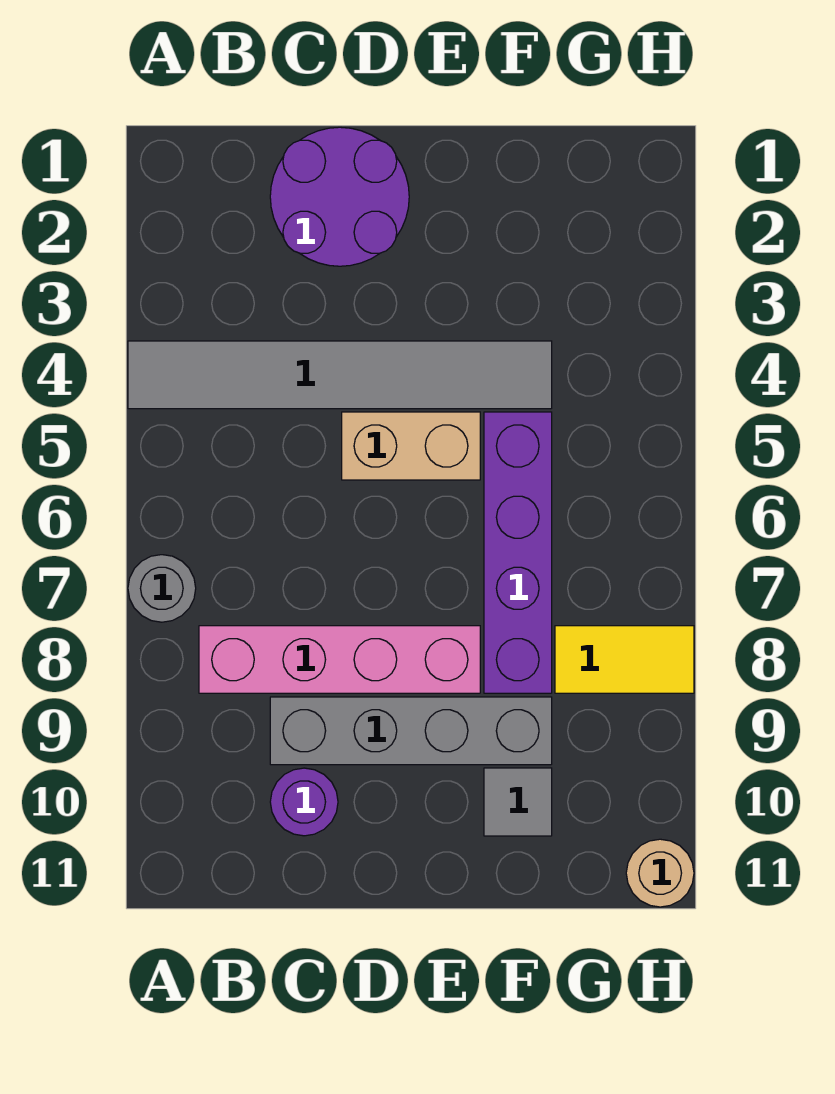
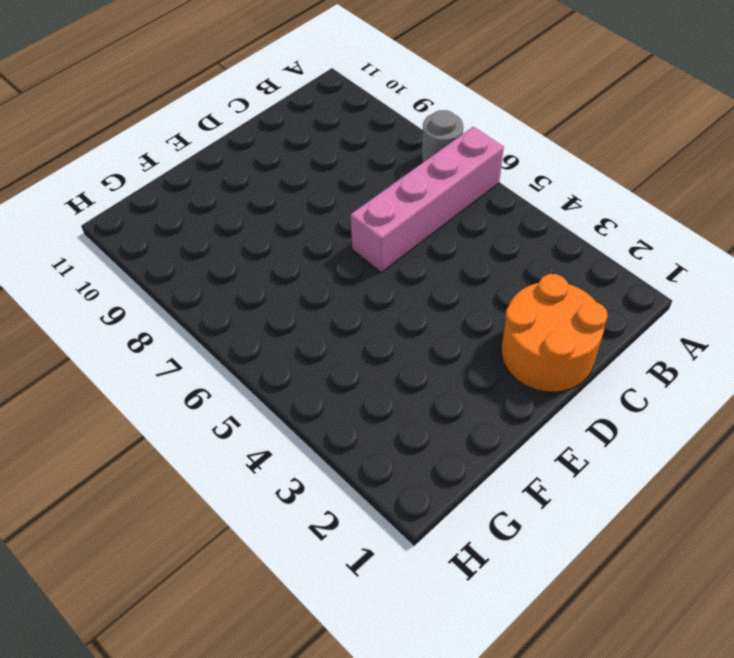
pink brick A6:D6 level 1 -> pink brick B8:E8 level 1
orange round brick C1:D2 level 1 -> purple round brick C1:D2 level 1
none -> grey tile A4:F4 level 1
none -> grey brick C9:F9 level 1

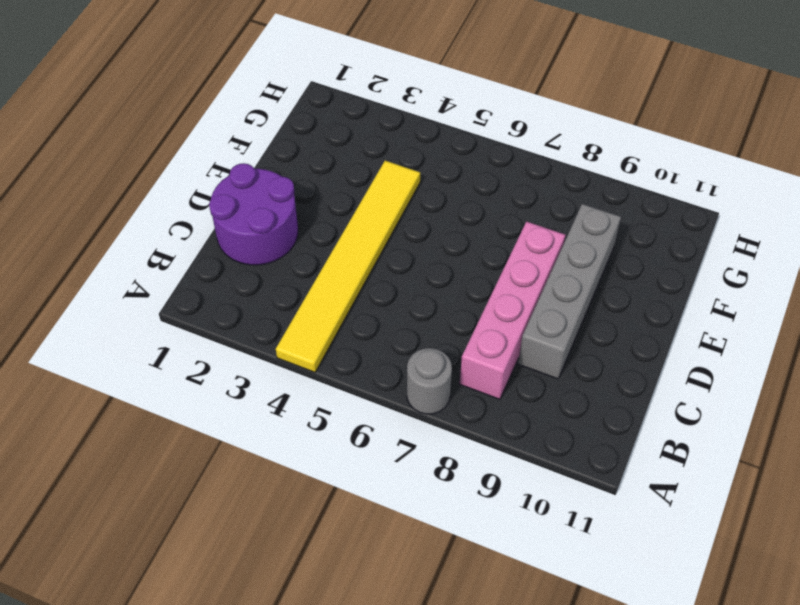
yellow tile A4:F4 level 1 -> grey tile A4:F4 level 1
none -> purple round brick C10 level 1
none -> tan brick D5:E5 level 1

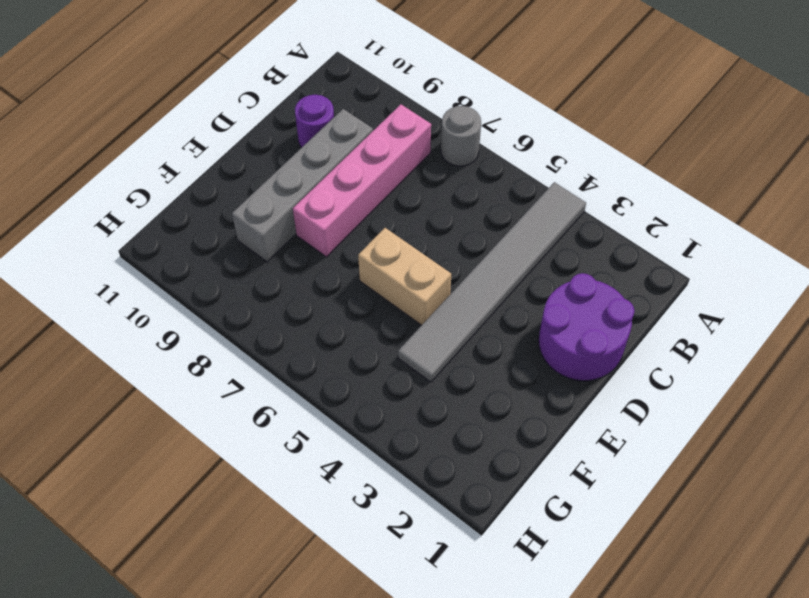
tan brick E5:E6 level 1 -> tan brick D5:E5 level 1
none -> purple brick F5:F8 level 1
none -> grey tile F10 level 1

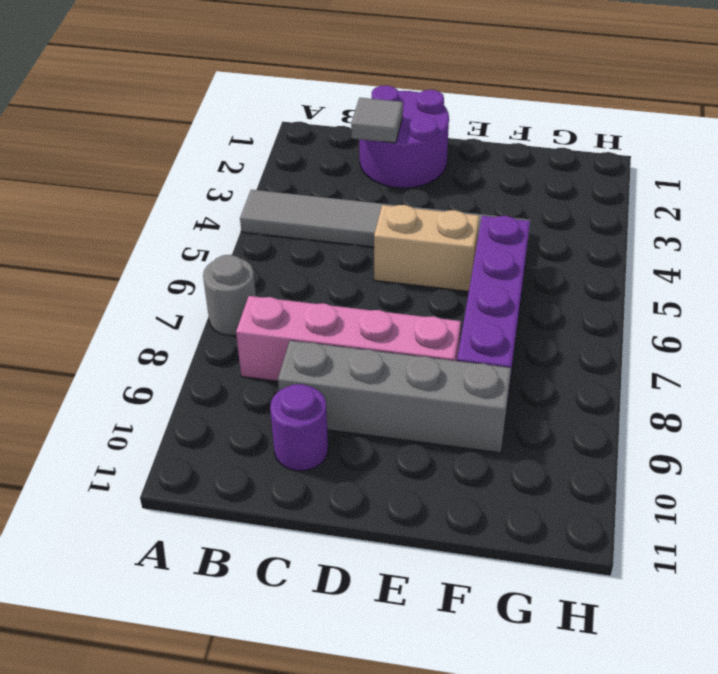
grey tile C2 level 2 -> grey tile F10 level 1
none -> yellow tile G8:H8 level 1
none -> tan round brick H11 level 1

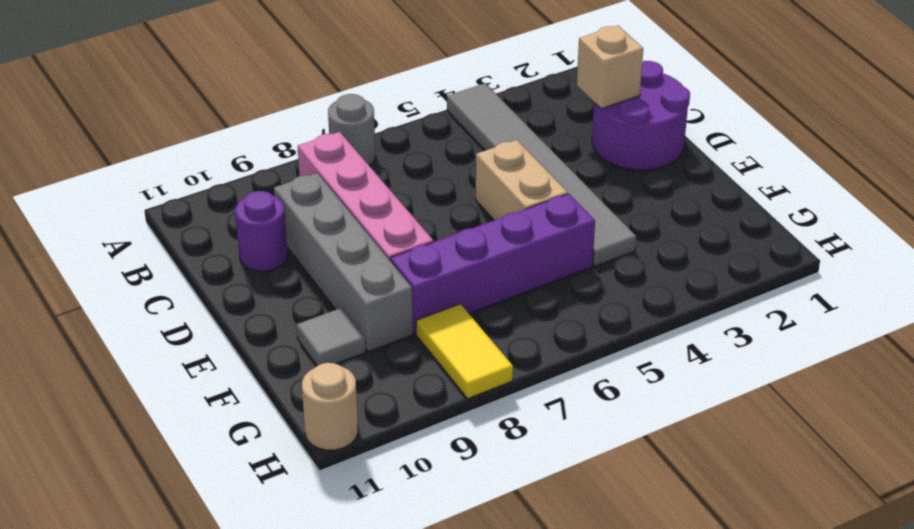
tan brick C2 level 2 -> none

